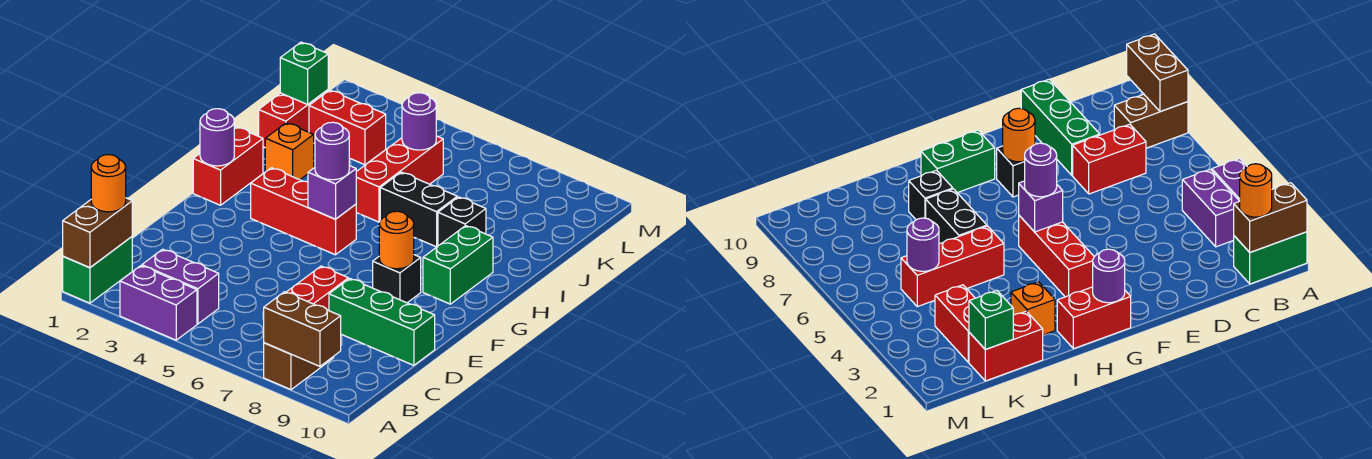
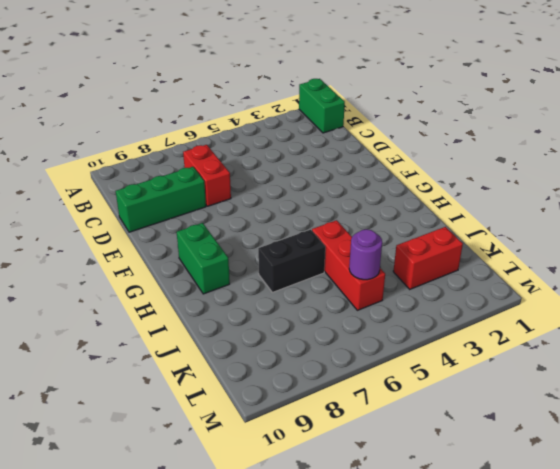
none -> purple brick A3:A4 level 1
none -> brown brick A8:B8 level 1
none -> purple brick B3:B4 level 1

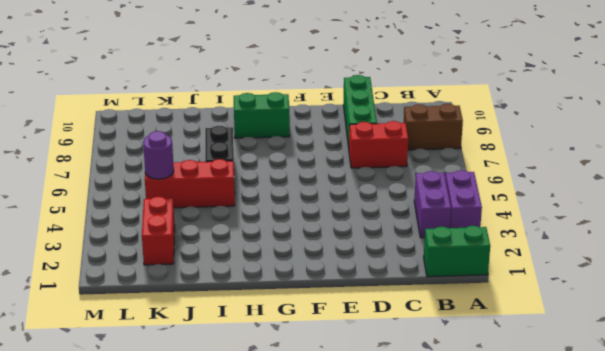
none -> black brick F8 level 1
none -> red brick G1:H1 level 1
none -> red brick G3:G5 level 1

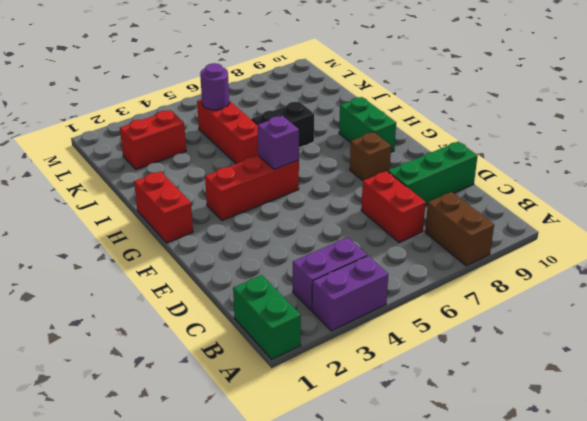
brown brick F8 level 1 -> black brick F8 level 1
none -> orange brick I2 level 1
none -> black brick I8 level 1
none -> red brick J1:K1 level 1

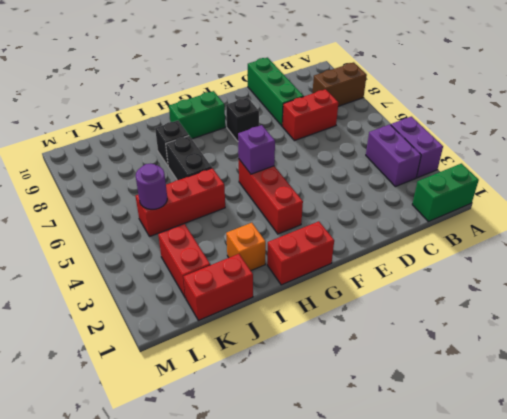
none -> brown brick A1:B1 level 2
none -> brown brick A8:A9 level 2
none -> orange round brick F8 level 2

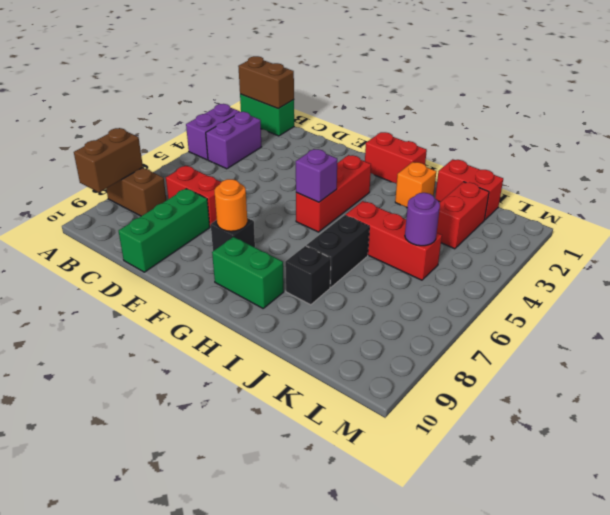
none -> purple round brick G1 level 2
none -> green brick K1 level 2
none -> orange round brick B1 level 3

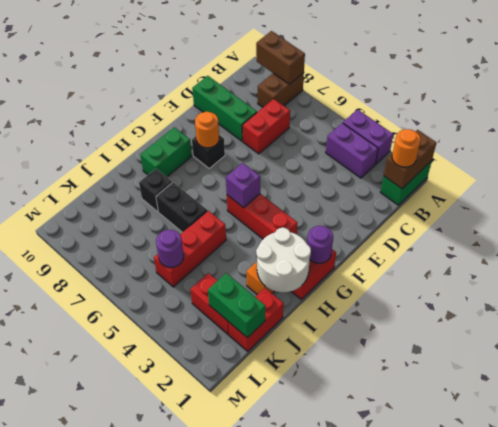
white round brick H1:I2 level 2 -> none
green brick K1:K2 level 2 -> green brick K1 level 2
none -> purple round brick G5 level 3

